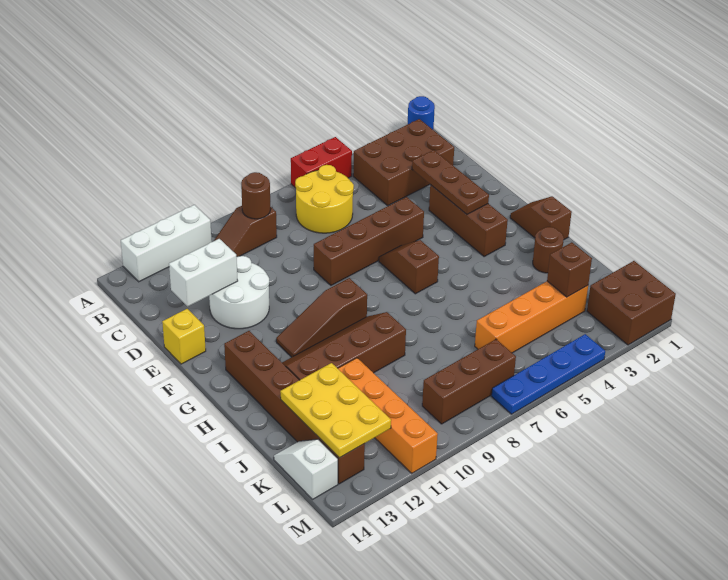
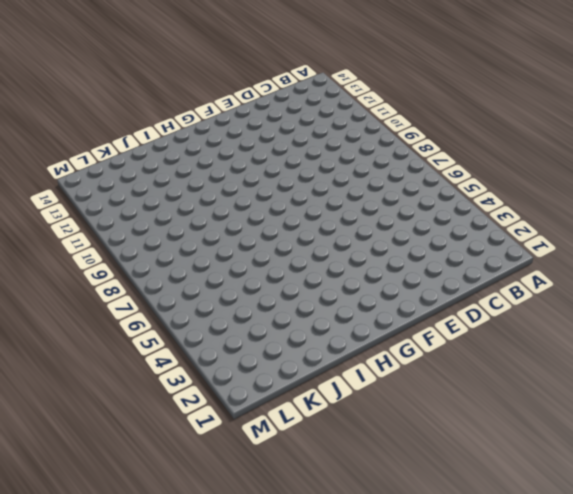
none -> blue round brick A1 level 1
none -> red brick A5:A6 level 1
none -> white brick A11:A13 level 1

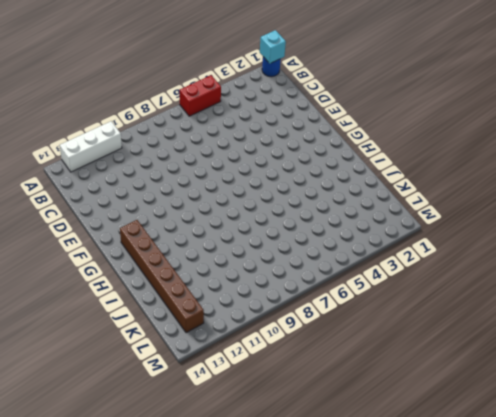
cyan brick A1 level 2 -> none
none -> brown brick B2:C4 level 1
none -> yellow round brick B6:C7 level 1
none -> brown slope B9:B10 level 1 top 9

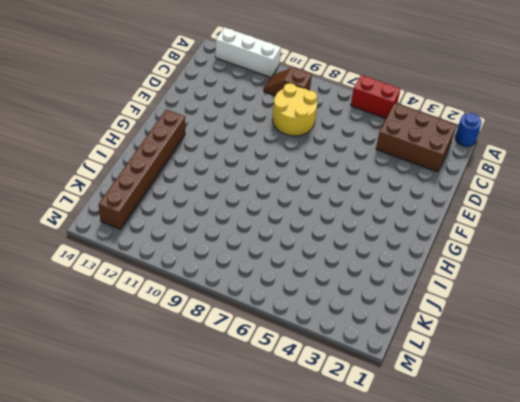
yellow round brick C8:D9 level 1 -> yellow round brick B6:C7 level 1
none -> white round brick D11:E12 level 1
none -> brown brick E3:G3 level 1
none -> brown brick E5:E8 level 1

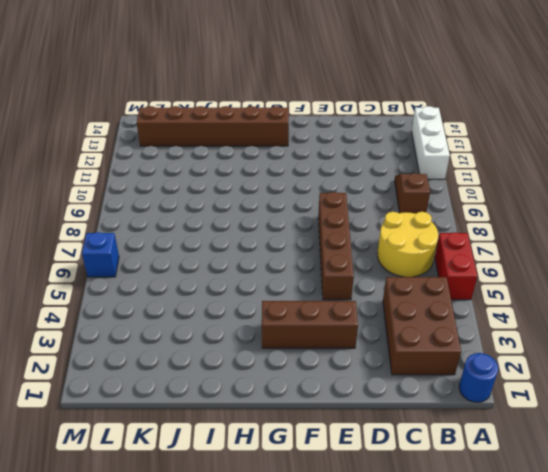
blue brick M6 level 1 -> blue plate M4:M7 level 1
none -> white round brick D11:E12 level 1
none -> yellow brick E14 level 1
none -> brown slope F6:G6 level 1 top G

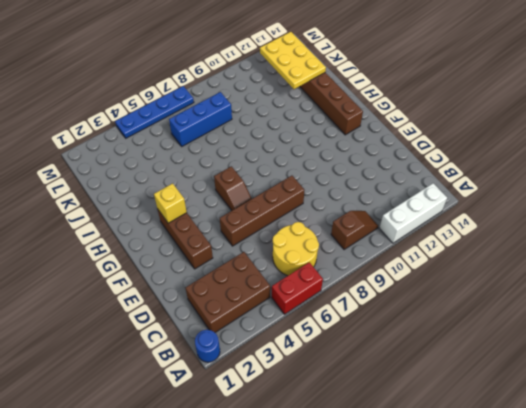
yellow brick G3 level 2 -> yellow brick E14 level 1
blue brick K6:K8 level 1 -> orange brick K3:K6 level 1
none -> white round brick D11:E12 level 1
none -> brown slope G1:H1 level 1 top H
none -> brown slope G9:G11 level 1 top 9

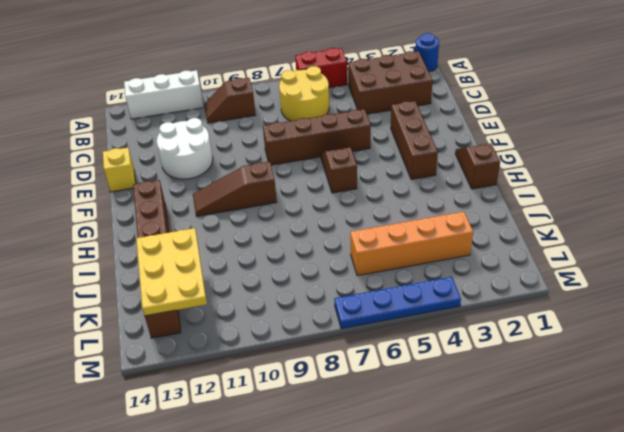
none -> brown slope H9:I12 level 1 top I
none -> brown round brick I2 level 1
none -> orange brick J11:M11 level 1

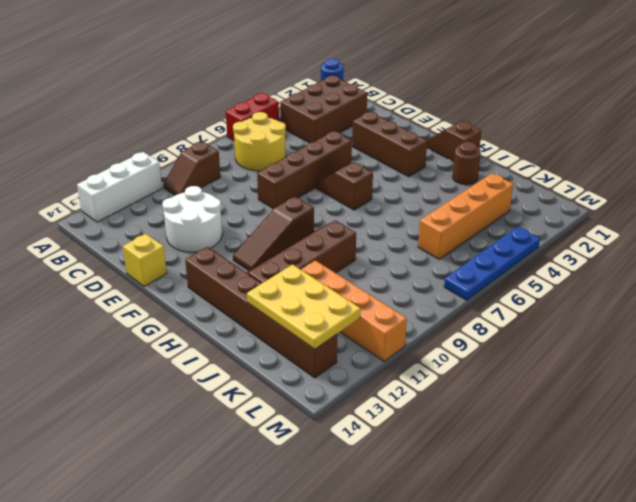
none -> white slope K14:L14 level 1 top L
none -> brown brick L1:M2 level 1
none -> brown brick L7:L9 level 1

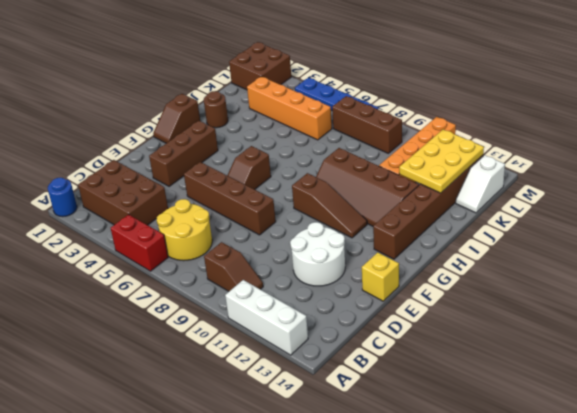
none -> brown round brick B9 level 2
none -> brown plate D3:F3 level 2
none -> white brick D12:D13 level 2

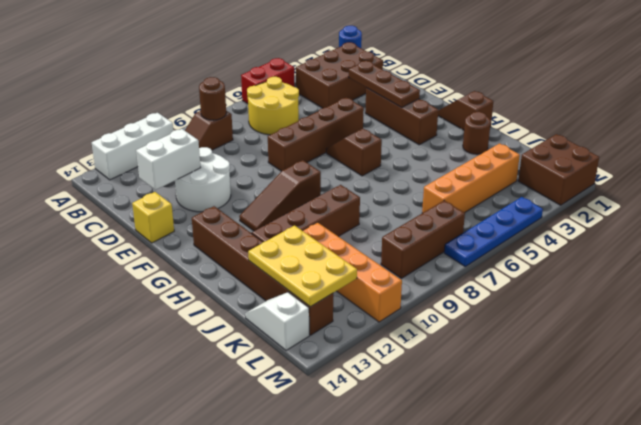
none -> brown brick K3 level 2

